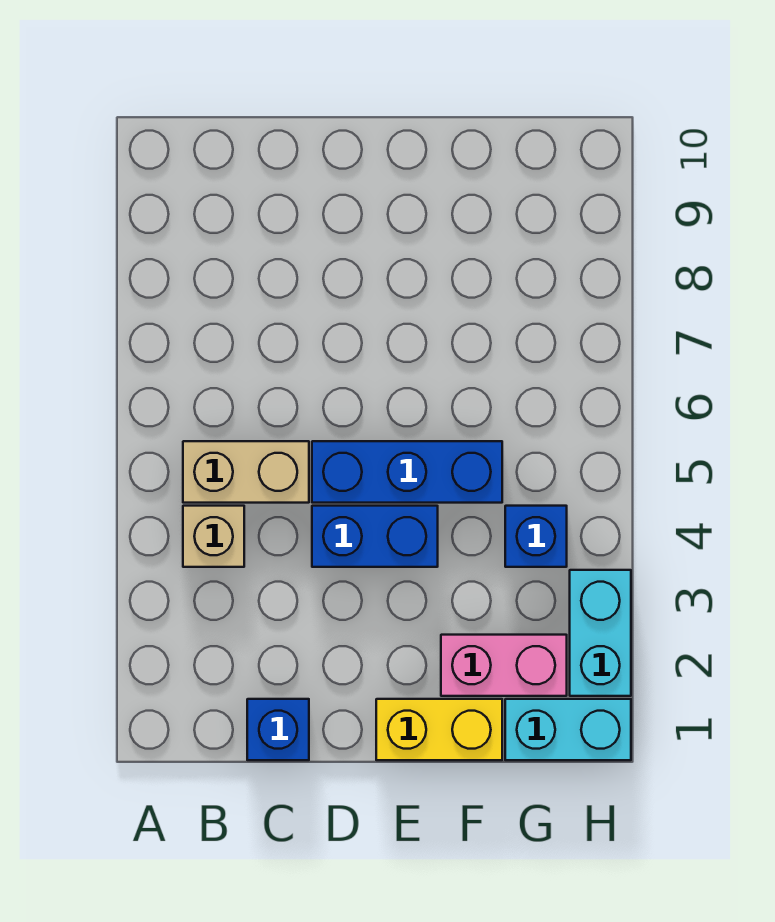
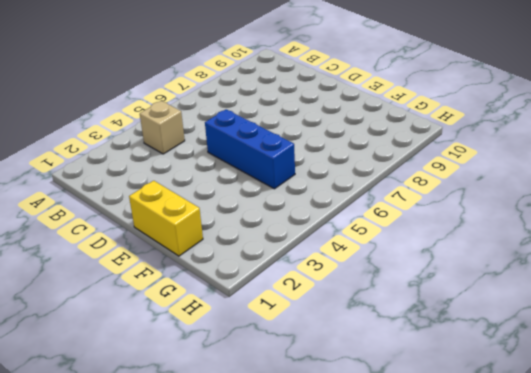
none -> tan brick B5:C5 level 1
none -> blue brick C1 level 1

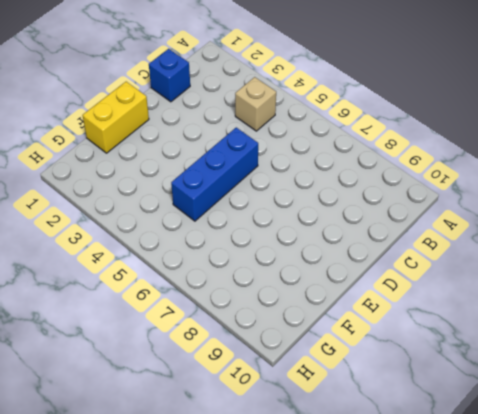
none -> tan brick B5:C5 level 1
none -> blue brick D4:E4 level 1

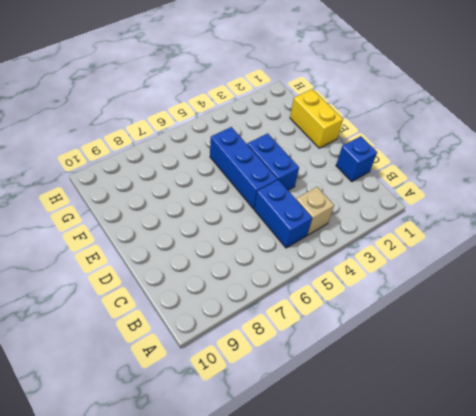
blue brick B5:C5 level 1 -> tan brick B5:C5 level 1
none -> pink brick F2:G2 level 1
none -> cyan brick G1:H1 level 1

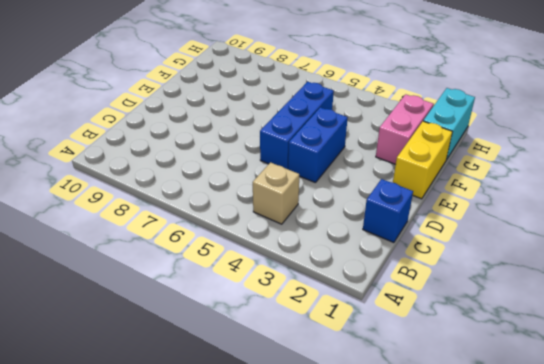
none -> tan brick B5:C5 level 1
none -> blue brick G4 level 1

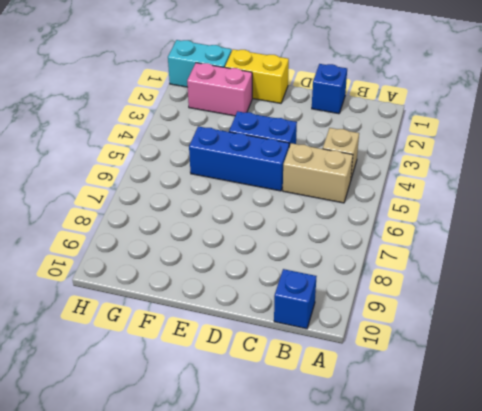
blue brick B10 level 1 -> blue brick G4 level 1
none -> cyan brick H2:H3 level 1

